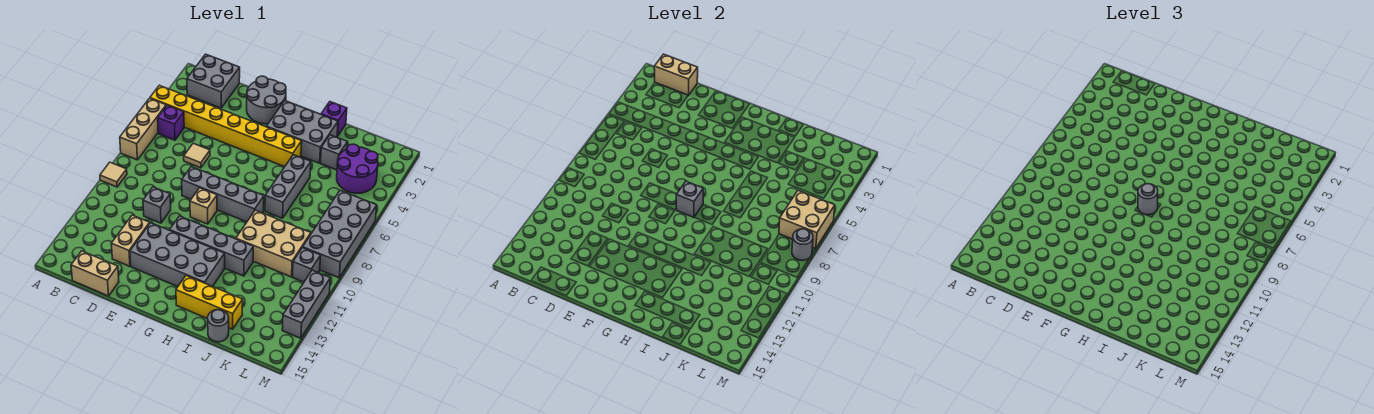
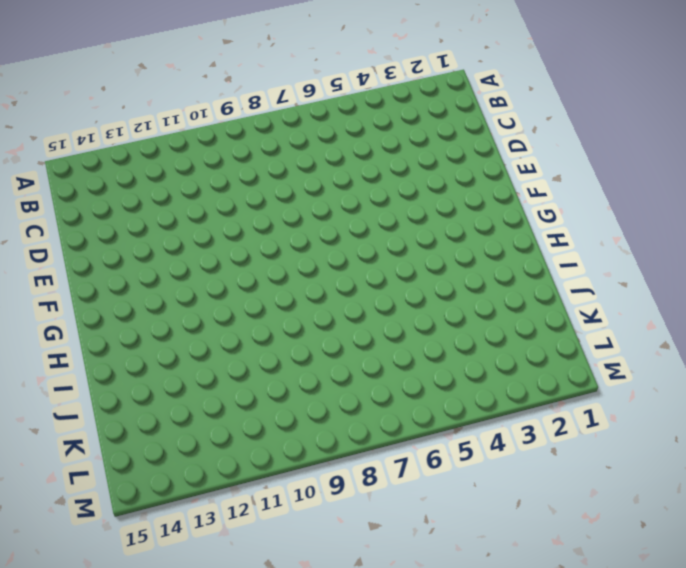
none -> yellow brick A4:H4 level 1
none -> tan brick A5:A7 level 1
none -> tan tile A9 level 1
none -> grey brick B1:C2 level 1

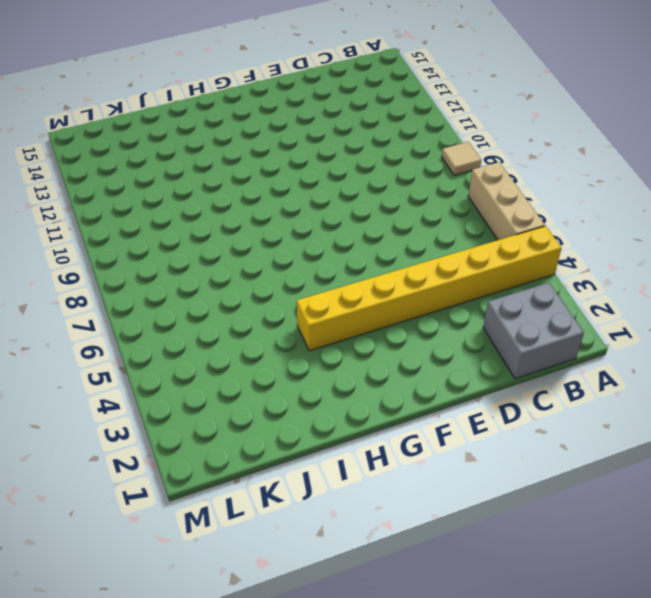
none -> purple brick B5 level 1
none -> tan brick C15:D15 level 1
none -> tan tile D6 level 1
none -> grey brick D10 level 1

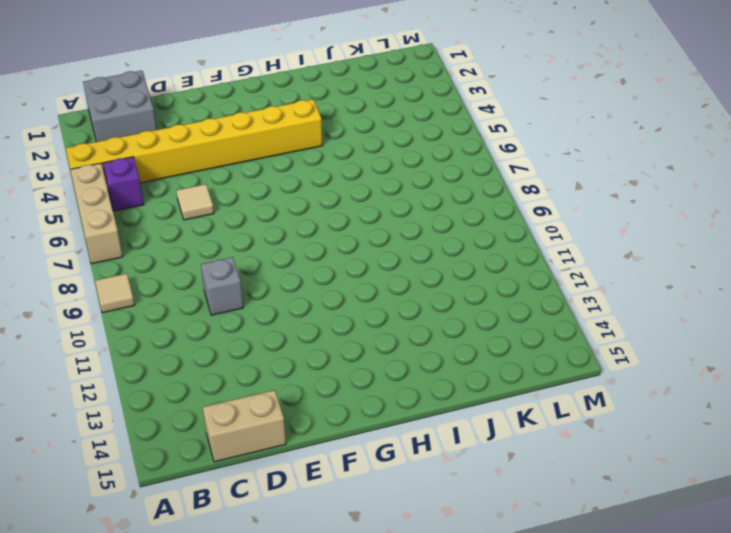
none -> tan brick D12:D13 level 1
none -> grey round brick E1:F2 level 1
none -> grey brick E8:H8 level 1
none -> grey brick E12:H13 level 1

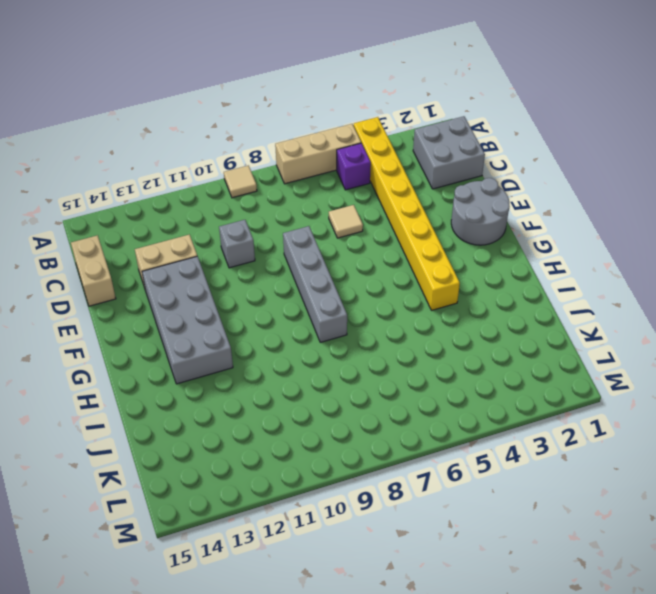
none -> tan brick F9 level 1
none -> grey brick F11:I11 level 1
none -> grey brick G2:I3 level 1
none -> yellow brick H14:J14 level 1

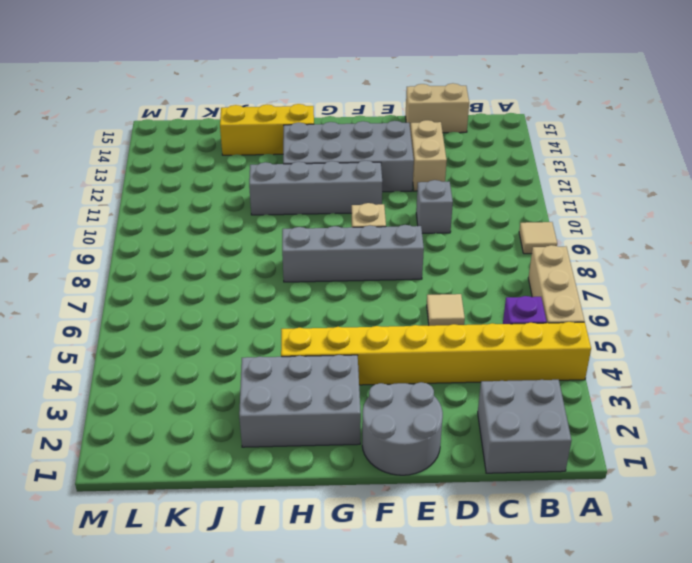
none -> purple brick I1 level 1
none -> grey brick I5:I7 level 1
none -> tan brick I9:K10 level 1
none -> grey brick J3 level 1

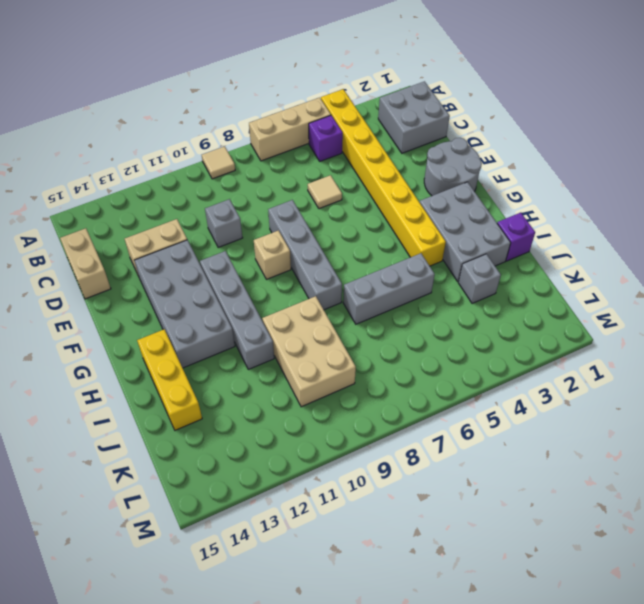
none -> grey round brick J15 level 1
none -> purple round brick K3:L4 level 1
none -> grey brick L6:M9 level 1
none -> grey brick L10 level 1

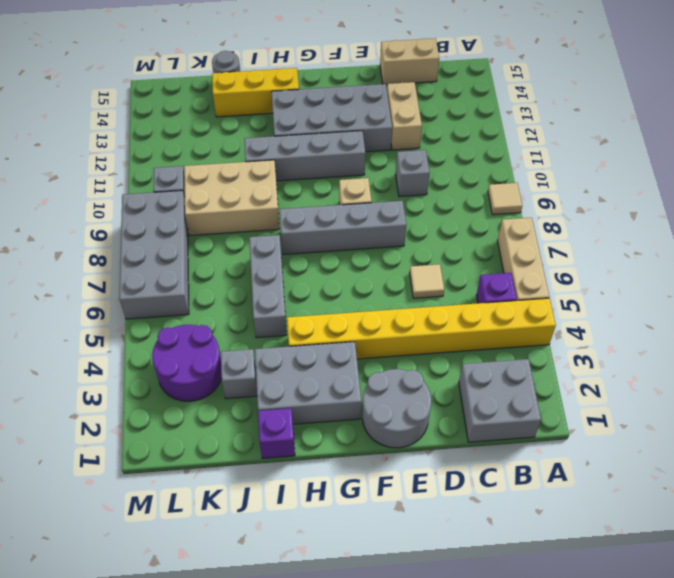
none -> grey brick M11:M13 level 1
none -> tan brick B1:C1 level 2
none -> grey brick G8 level 2
none -> tan brick L6:M7 level 2

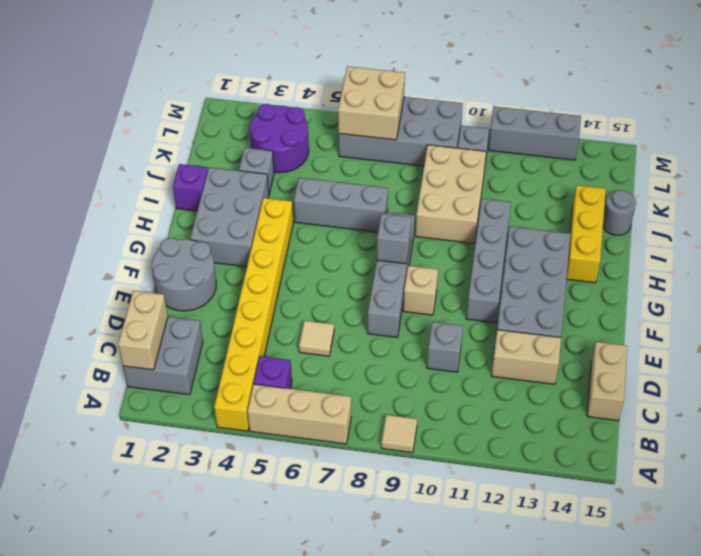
none -> grey round brick M8 level 2
none -> grey round brick G8 level 3

